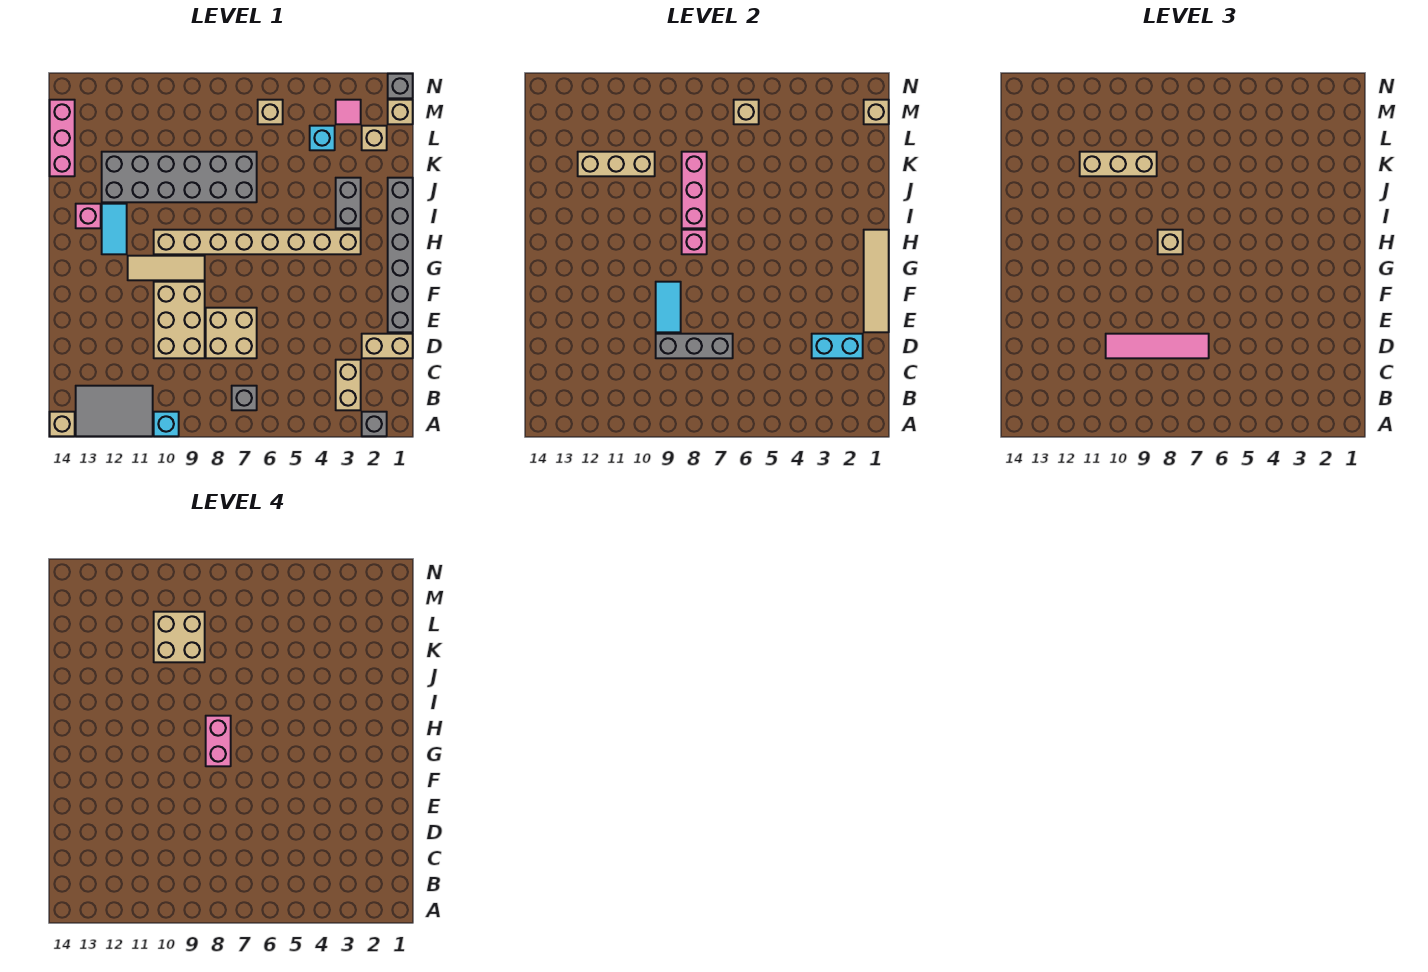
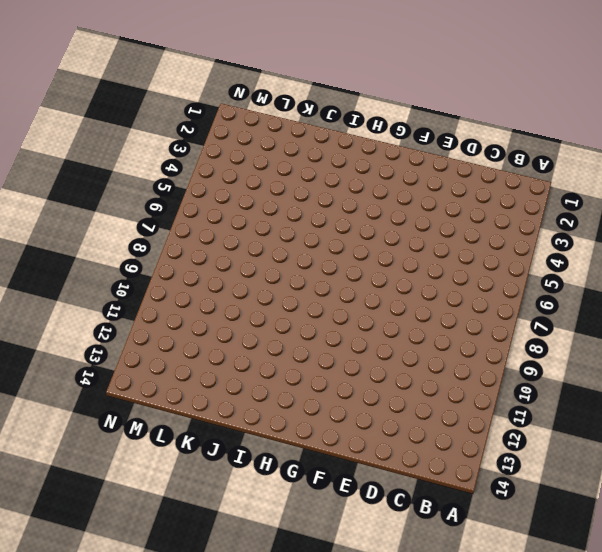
none -> grey brick A2 level 1
none -> cyan brick A10 level 1
none -> grey tile A11:B13 level 1
none -> tan brick A14 level 1

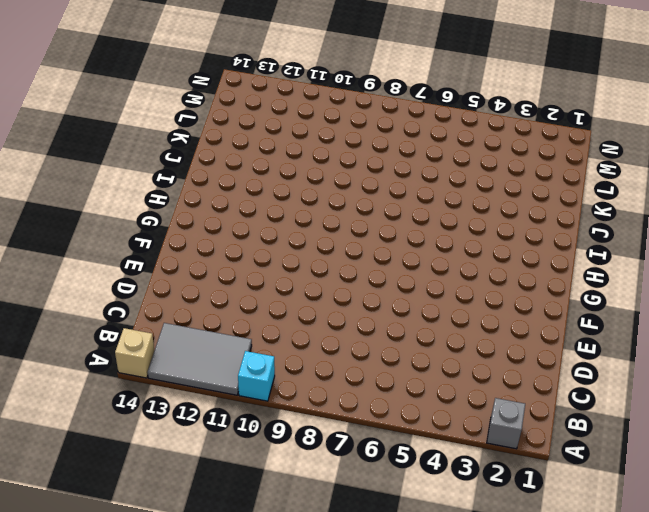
none -> tan brick B3:C3 level 1
none -> grey brick B7 level 1
none -> tan brick D1:D2 level 1
none -> tan brick D7:E8 level 1

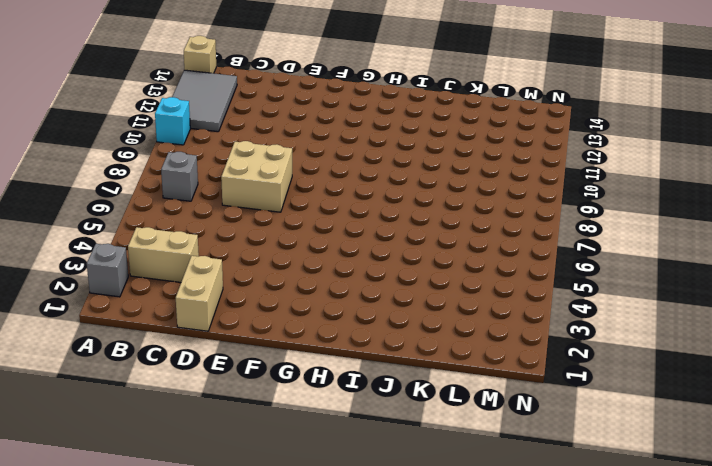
none -> tan brick D9:F10 level 1
none -> grey brick E1:J1 level 1
none -> tan tile G9:G11 level 1
none -> tan brick H3:H10 level 1

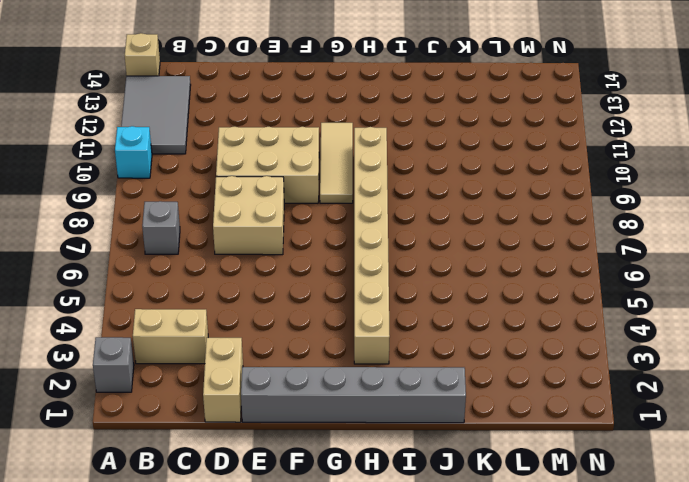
none -> cyan tile H12:I12 level 1
none -> grey brick I3:J3 level 1
none -> pink brick I13 level 1
none -> grey brick J7:K12 level 1

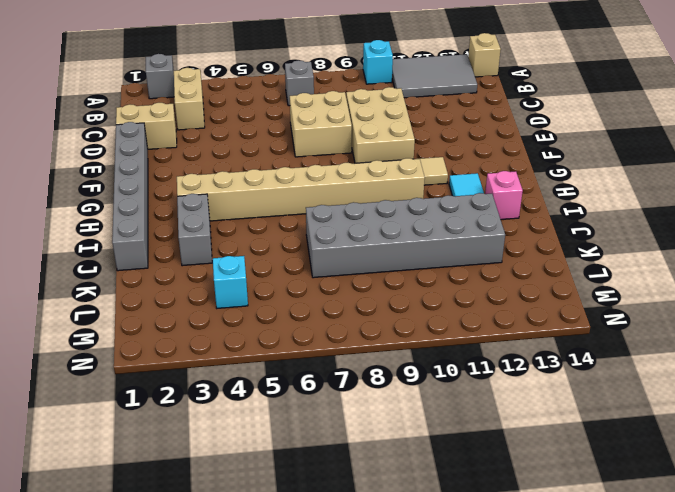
none -> pink brick K14:M14 level 1
none -> tan brick L2 level 1
none -> tan brick M1 level 1
none -> pink tile M3 level 1

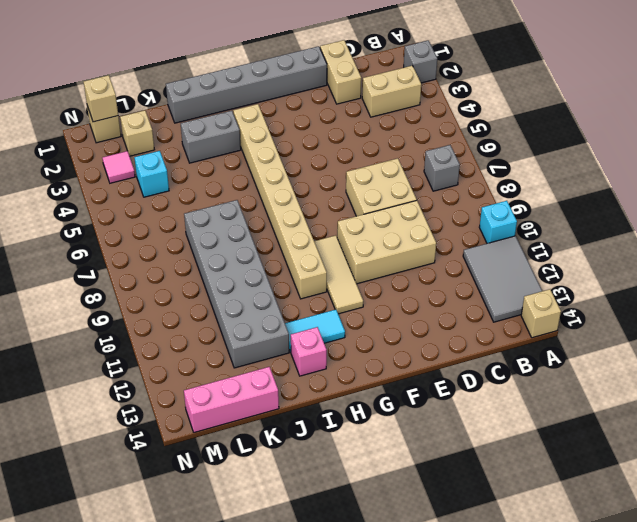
none -> tan brick M6 level 1
none -> grey brick N1 level 1
none -> cyan brick D2:D3 level 2
none -> grey brick D7:D9 level 2

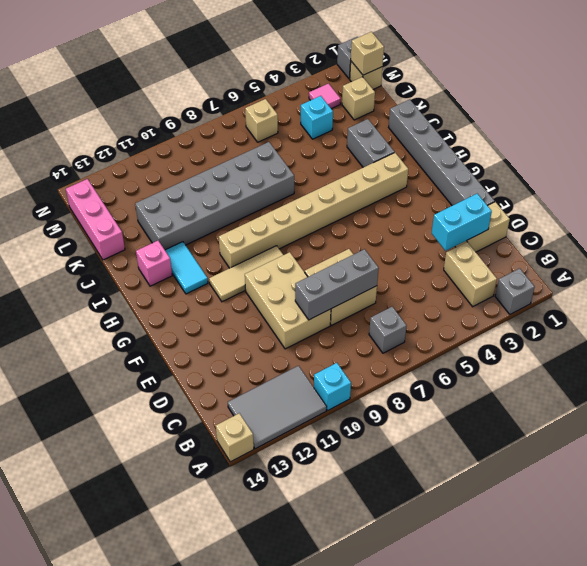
none -> tan tile E1:H1 level 2
none -> cyan tile E9:F9 level 2
none -> pink brick H8 level 2
none -> pink brick I8:K8 level 2

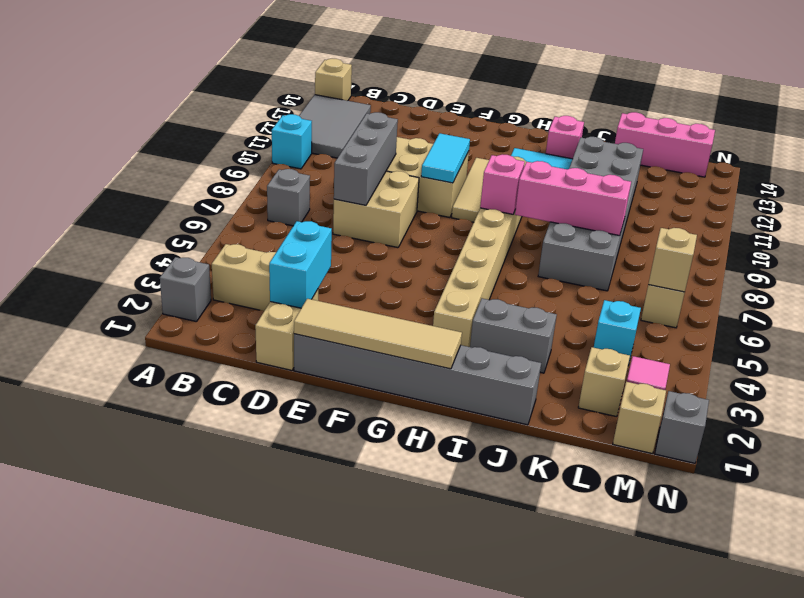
cyan tile F9:F10 level 2 -> cyan tile E9:F9 level 2
none -> tan brick K10:K12 level 2
none -> tan brick M1 level 2
none -> pink tile D7:D10 level 3
none -> tan brick H8 level 3

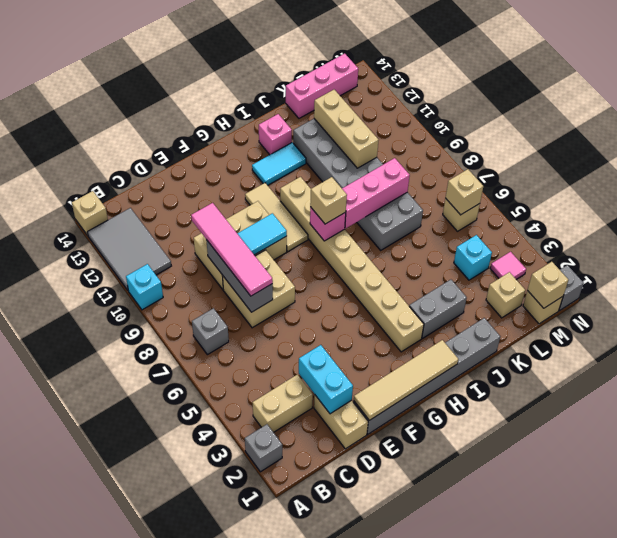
none -> tan brick K9:K11 level 3
none -> pink brick G8:H8 level 4
none -> tan brick K9:L10 level 4

